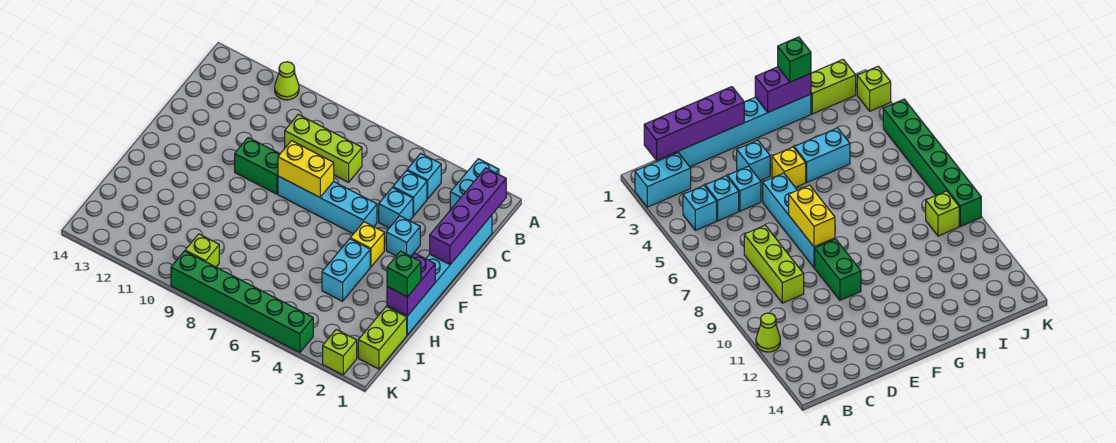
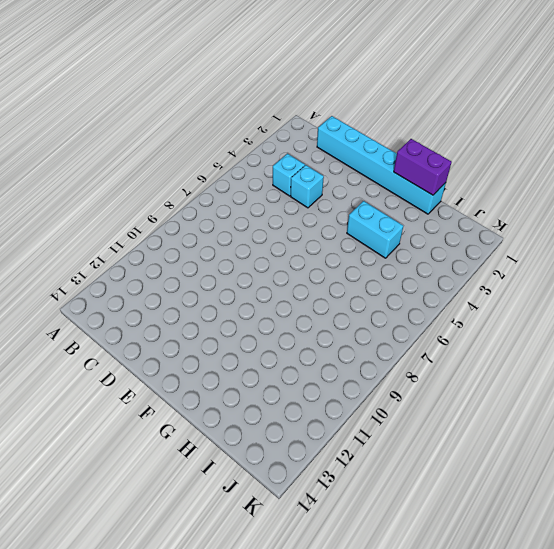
none -> cyan brick A2:B2 level 1
none -> lime cone A11 level 1
none -> cyan brick B4 level 1

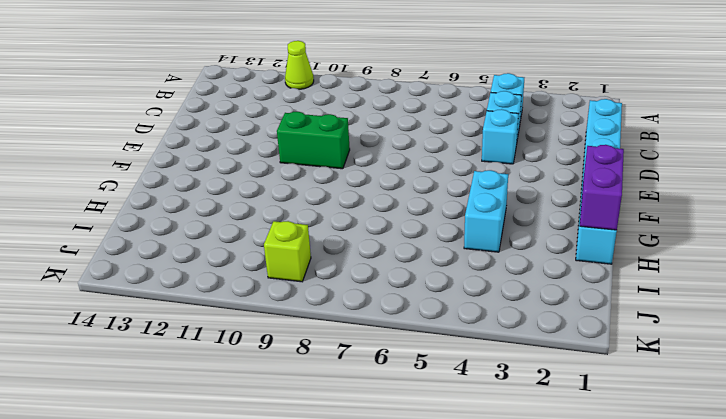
none -> cyan brick A2:B2 level 1
none -> lime brick C7:C9 level 1
none -> cyan brick E3 level 1

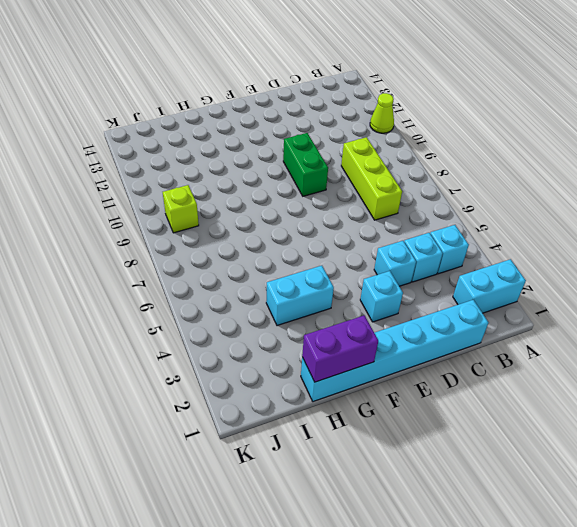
none -> cyan brick E5:E8 level 1
none -> yellow brick F4 level 1
none -> lime brick I1:J1 level 1

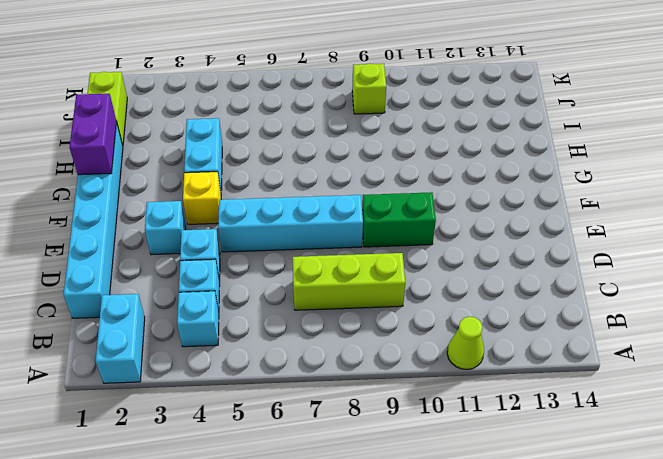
none -> lime brick K2 level 1
none -> green brick K4:K9 level 1
none -> purple brick B1:E1 level 2

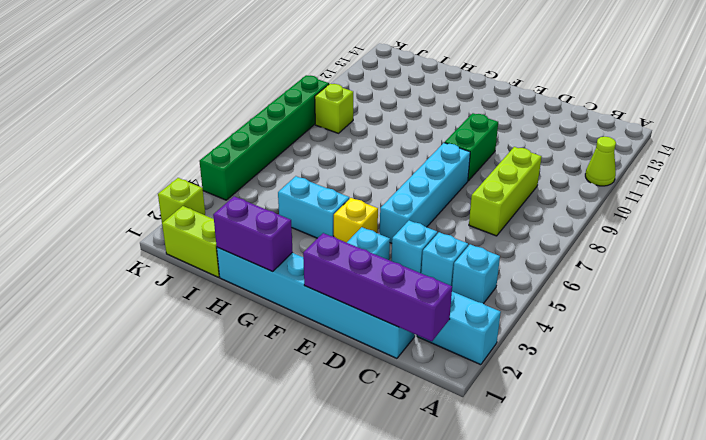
none -> yellow brick E7:E8 level 2
none -> green brick H1 level 3

